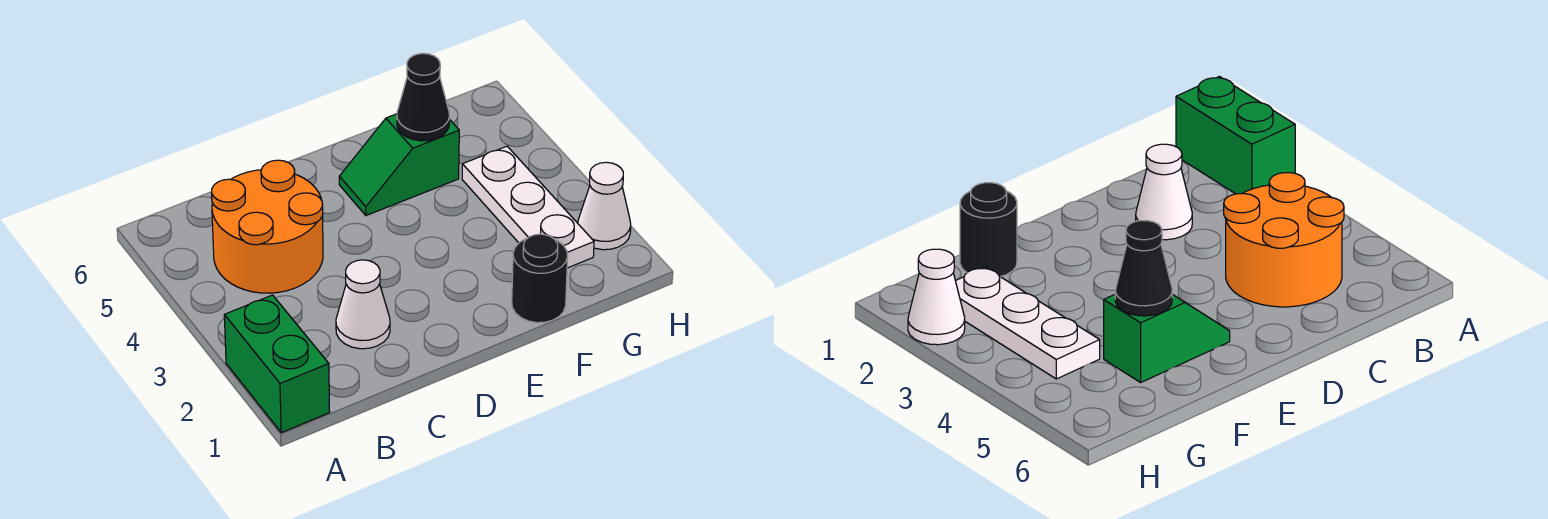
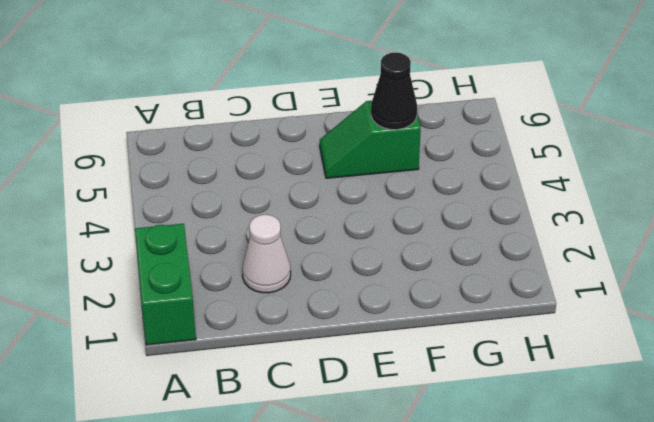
none -> orange round brick B4:C5 level 1
none -> black round brick F1 level 1

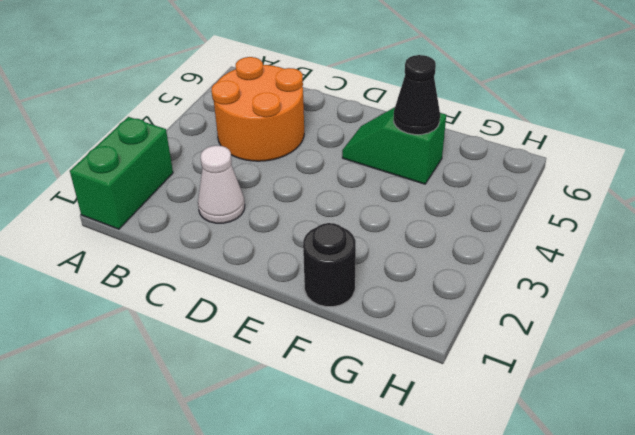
none -> white plate G2:G4 level 1
none -> white cone H2 level 1

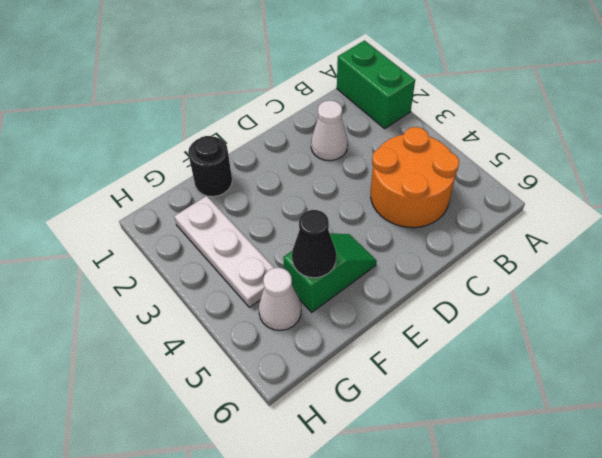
white cone G5 level 1 -> white cone H2 level 1

